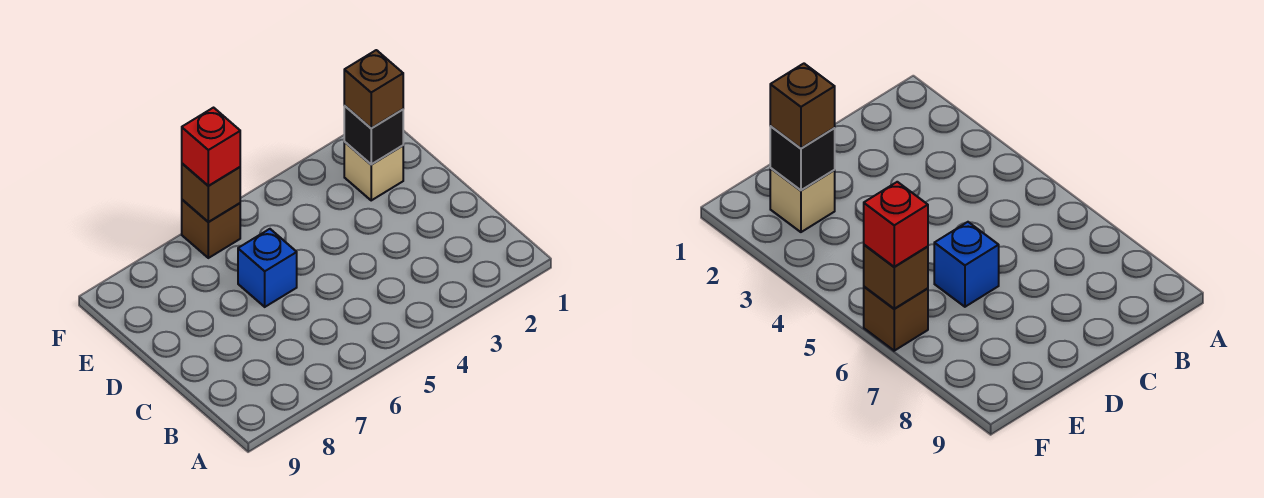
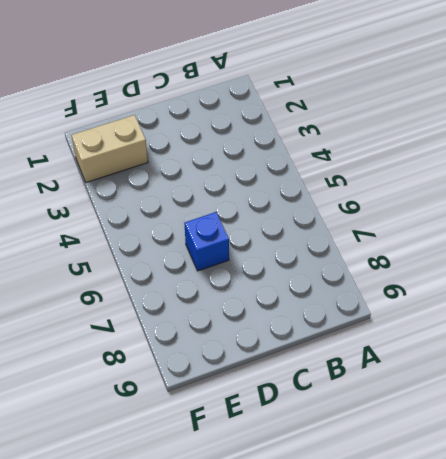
tan brick E2:F2 level 1 -> tan brick E2 level 1
none -> brown brick F6 level 1
none -> black brick E2 level 2

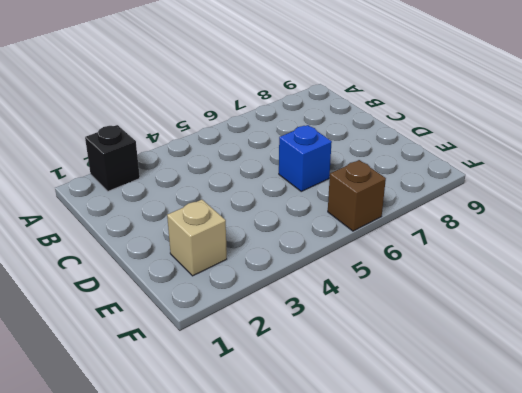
black brick A2 level 1 -> black brick E2 level 2
none -> brown brick F6 level 2
none -> brown brick E2 level 3

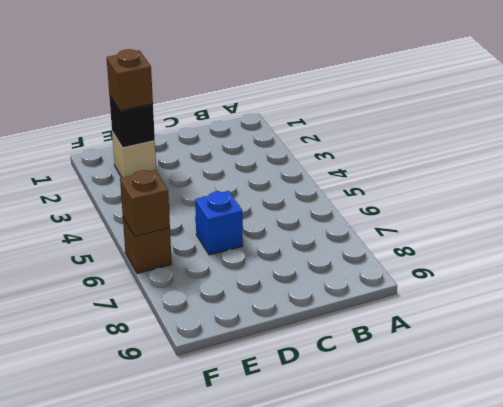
none -> red brick F6 level 3

